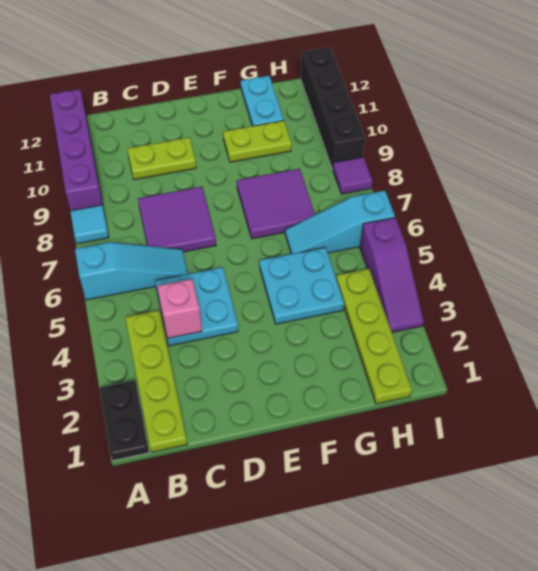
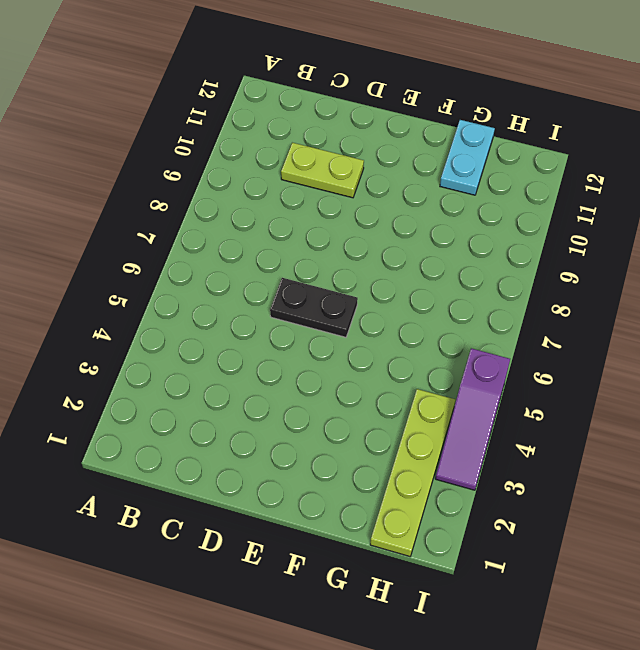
black plate D6:E6 level 1 -> black plate A1:A2 level 1
none -> cyan slope A6:C6 level 1 top A
none -> cyan tile A8 level 1
none -> purple brick A9:A12 level 1

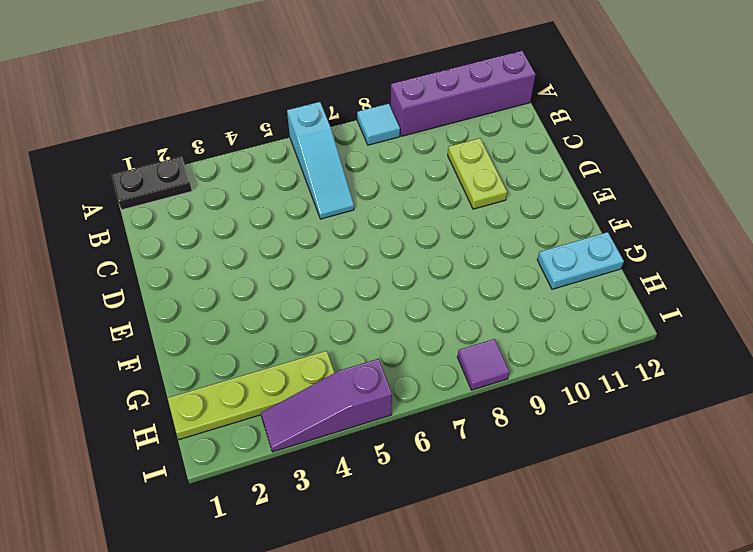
none -> lime plate B1:B4 level 1
none -> cyan plate C4:D5 level 1
none -> purple tile C7:D8 level 1

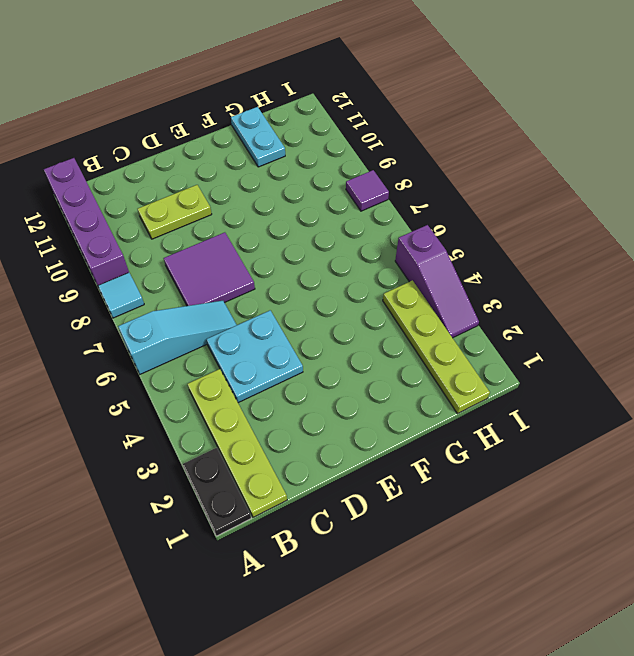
none -> cyan plate F4:G5 level 1
none -> purple tile F7:G8 level 1
none -> lime plate F10:G10 level 1

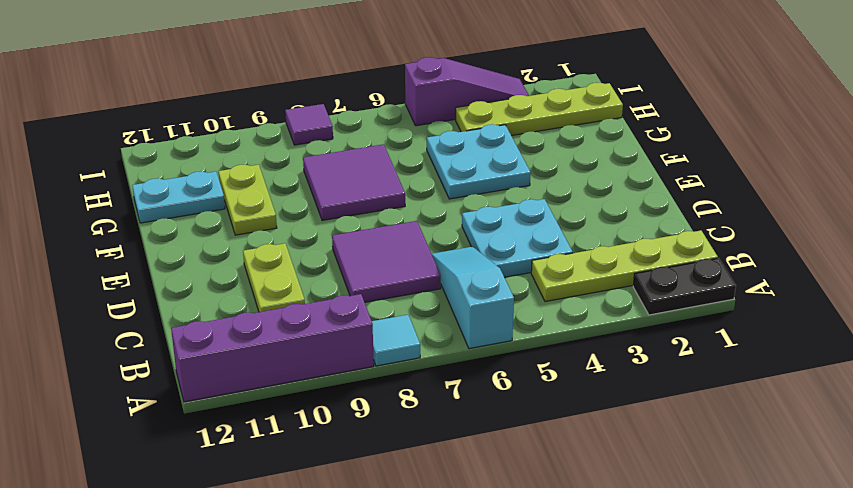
none -> cyan slope G6:I6 level 1 top I
none -> black brick I9:I12 level 1
none -> pink brick C4 level 2

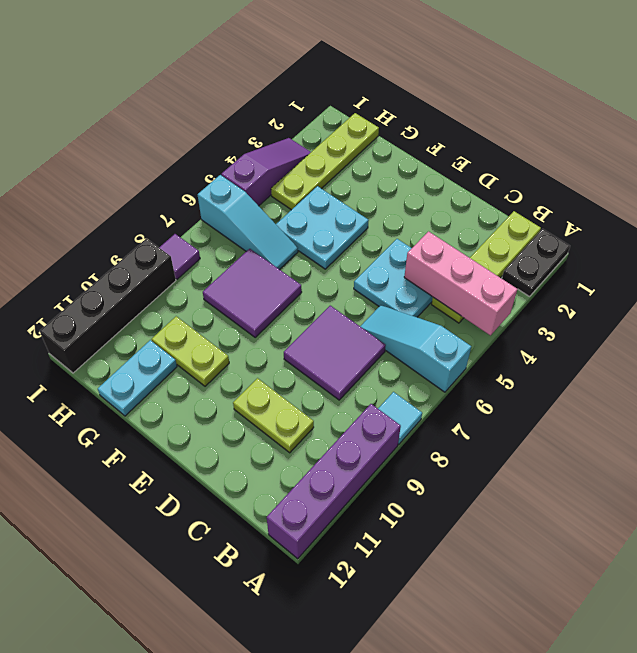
pink brick A4:C4 level 2 -> pink brick C4 level 2

